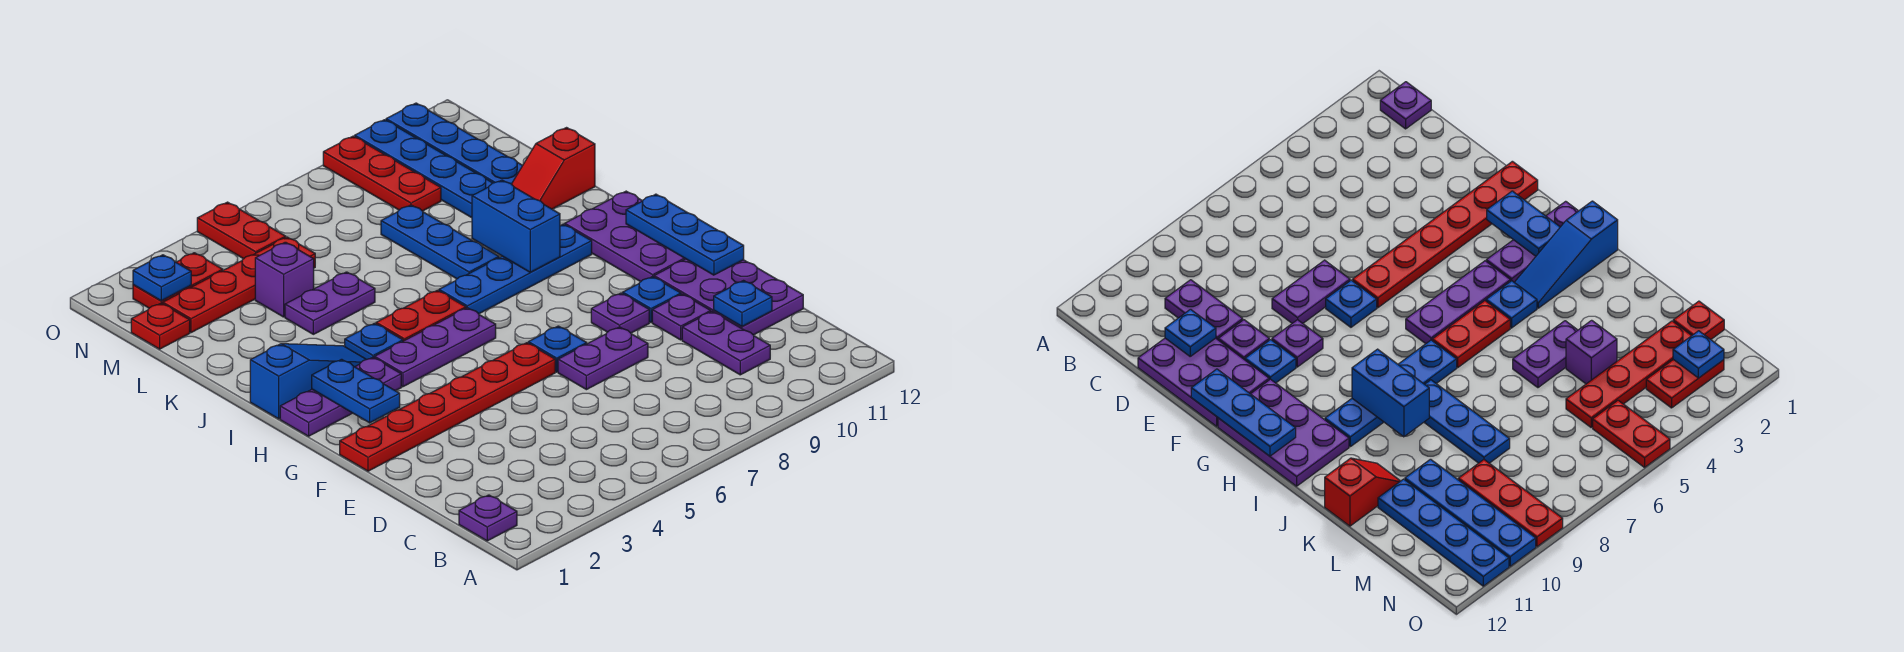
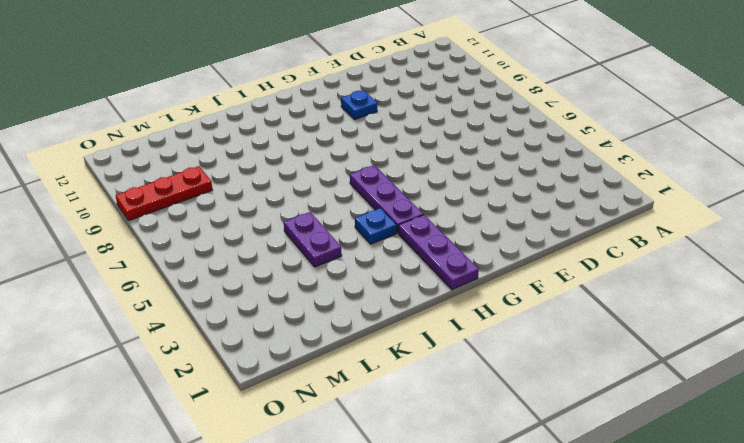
none -> purple plate B1 level 1
none -> purple plate C10:D10 level 1
none -> purple plate D11:F12 level 1
none -> purple plate E7:E8 level 1

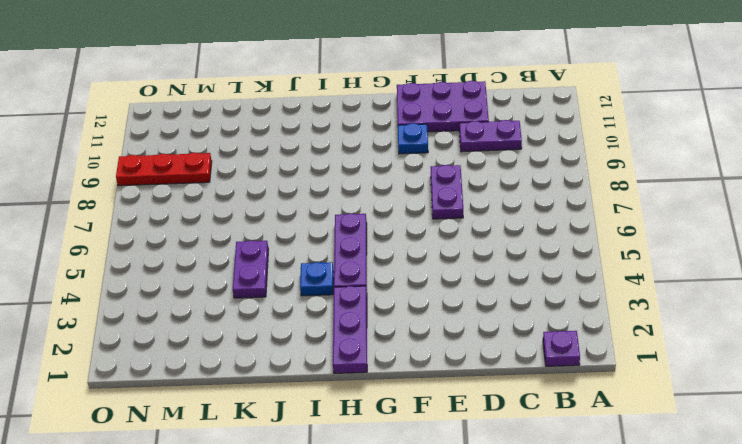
none -> purple plate E10 level 1
none -> red plate F1:F6 level 1
none -> blue plate F7 level 1
none -> purple plate F9 level 1

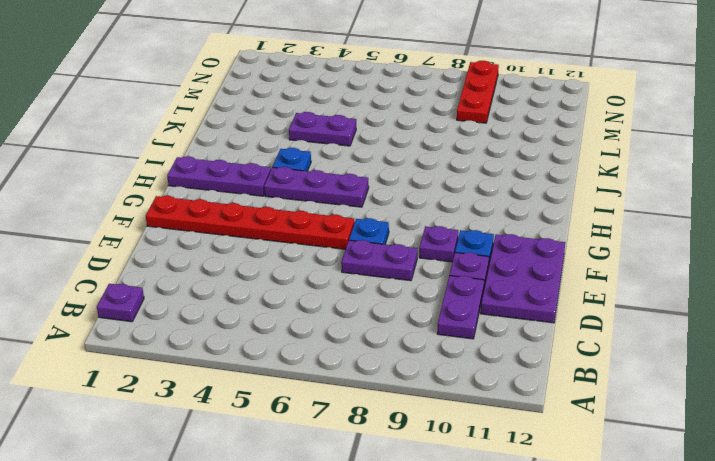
none -> purple plate G11:I12 level 1
none -> blue slope I1:I3 level 1 top 1
none -> red plate I5:I6 level 1
none -> blue plate I7:I10 level 1

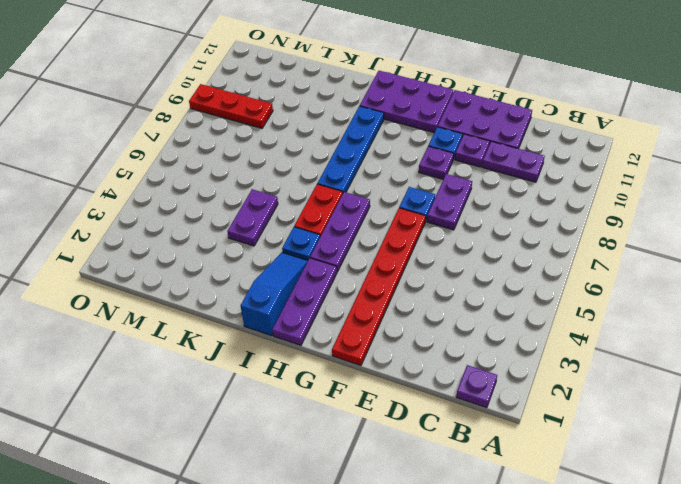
none -> blue plate J8:L8 level 1
none -> red slope K11:K12 level 1 top 12
none -> purple brick L4 level 1
none -> blue plate L10:O10 level 1

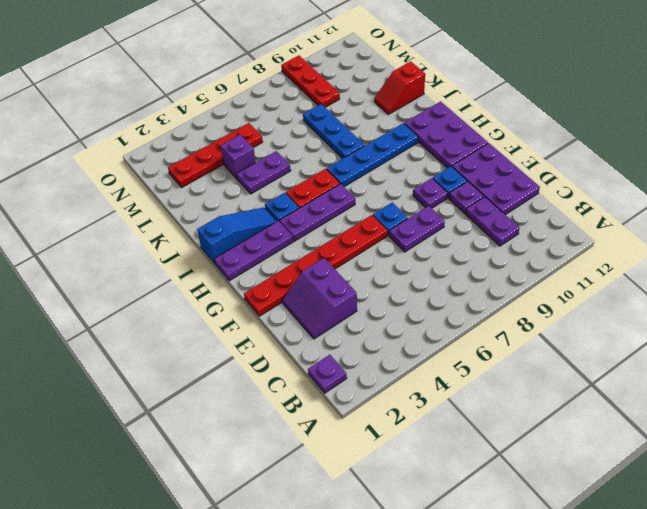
purple slope D2:E3 level 1 top 3 -> none
none -> blue plate L10:O10 level 1
none -> blue plate L11:O11 level 1
none -> red plate M1 level 1
none -> red plate N2:N3 level 1

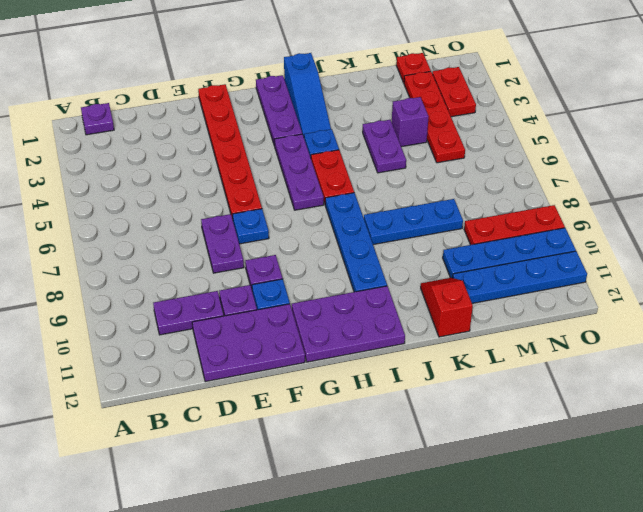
none -> red plate N5:O5 level 1
none -> blue plate D11 level 2
none -> blue plate F12:H12 level 2
none -> blue plate G2:H2 level 2

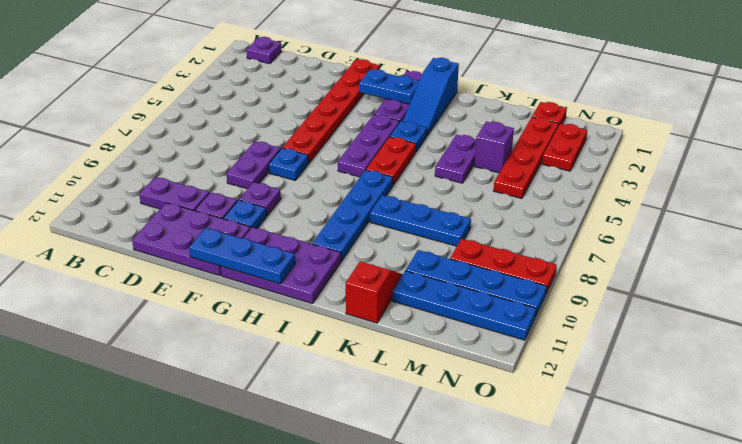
none -> red plate N5:O5 level 1
none -> blue plate D11 level 2
none -> blue brick I9:J9 level 2
none -> blue plate N2 level 2

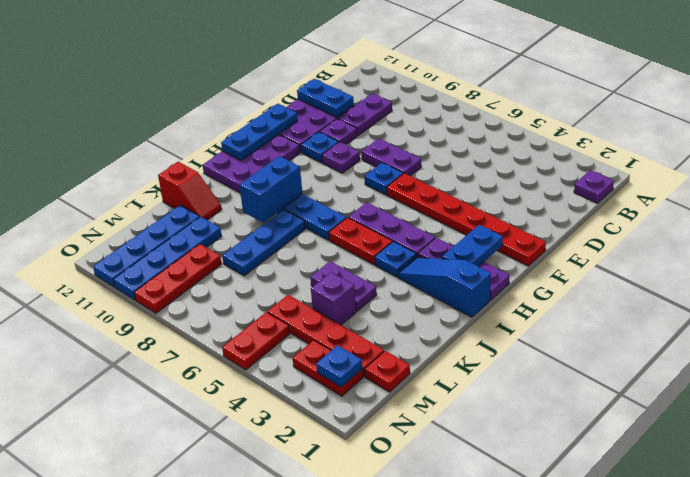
blue plate D11:D12 level 2 -> blue plate D11 level 2

